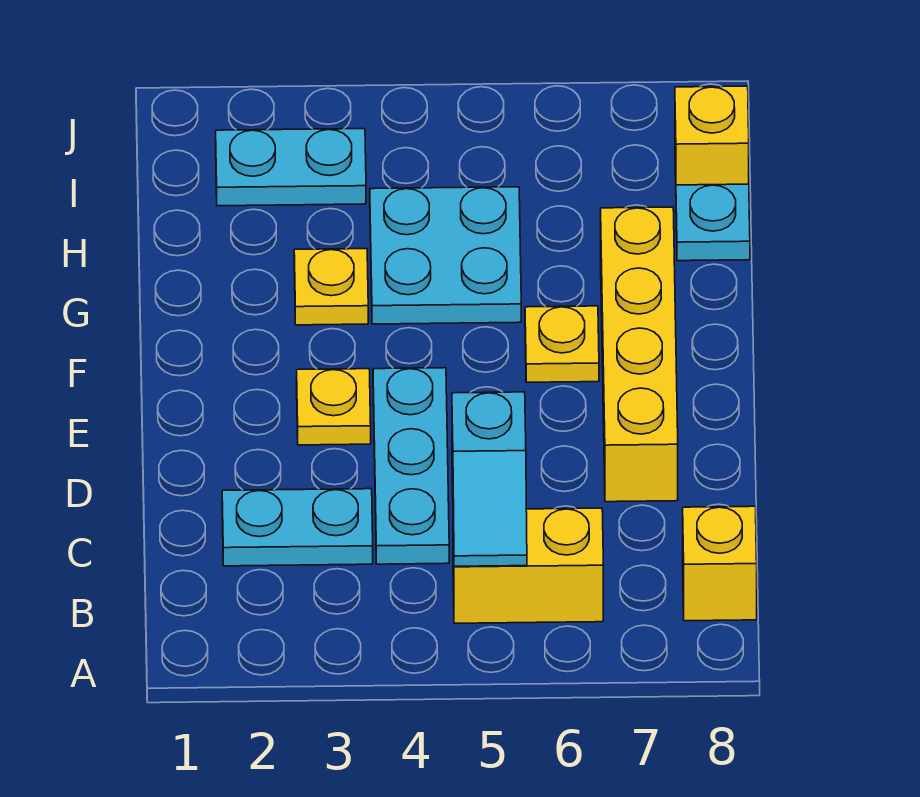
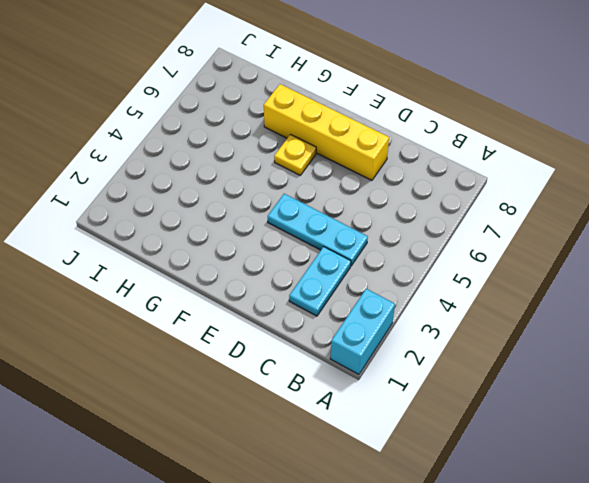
cyan brick A1:A2 level 1 -> none
none -> yellow brick B5:B6 level 1
none -> yellow brick B8 level 1
none -> yellow plate E3 level 1

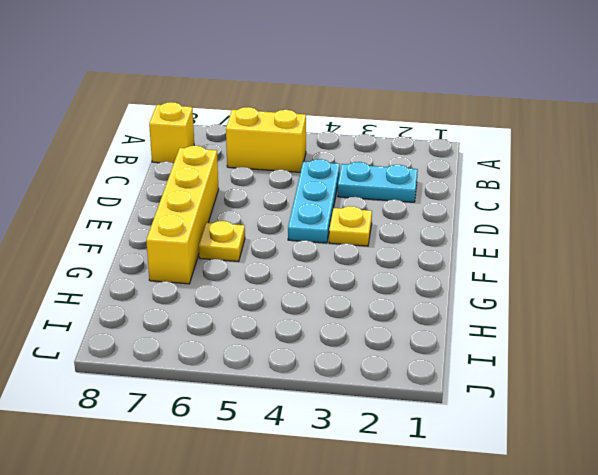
none -> yellow plate G3 level 1
none -> cyan plate G4:H5 level 1
none -> cyan plate H8 level 1

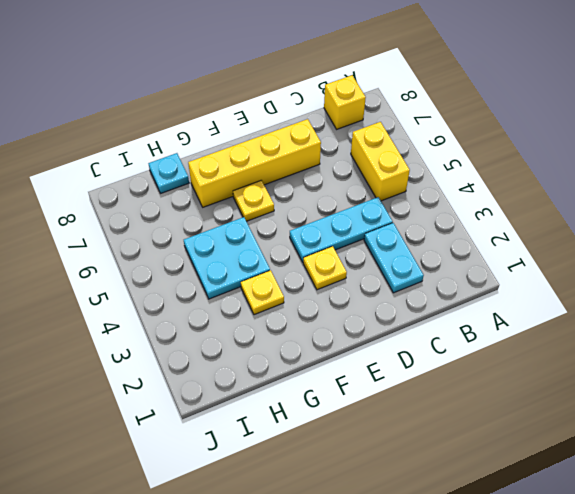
none -> cyan plate I2:I3 level 1
none -> yellow brick I8 level 1
none -> cyan slope B5:C5 level 2 top C

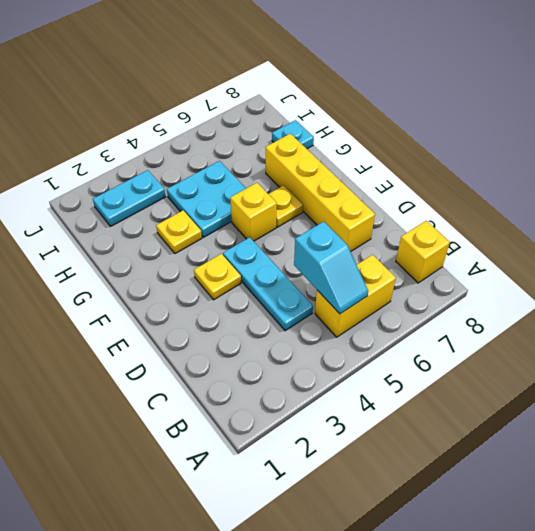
yellow brick F5 level 1 -> yellow brick I8 level 1
none -> cyan plate C2:C3 level 1

